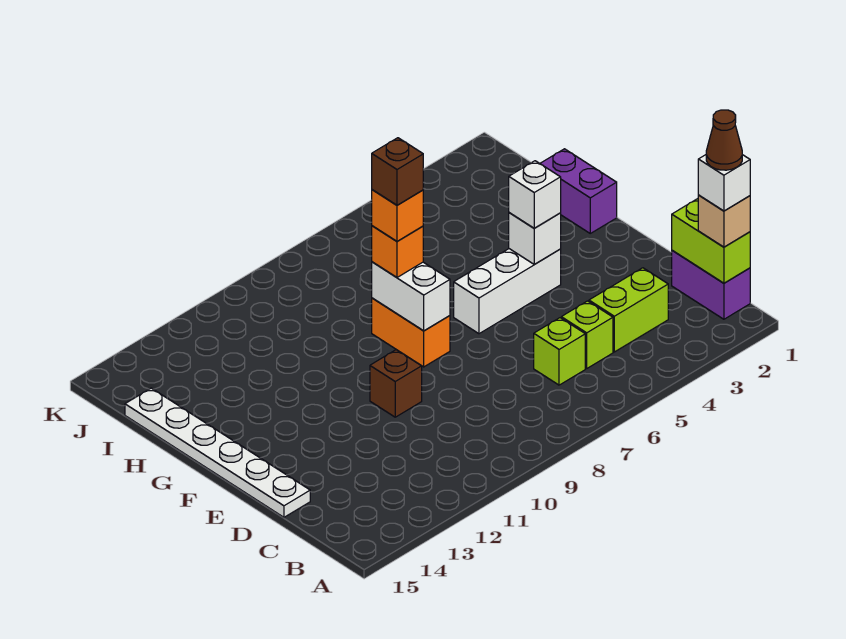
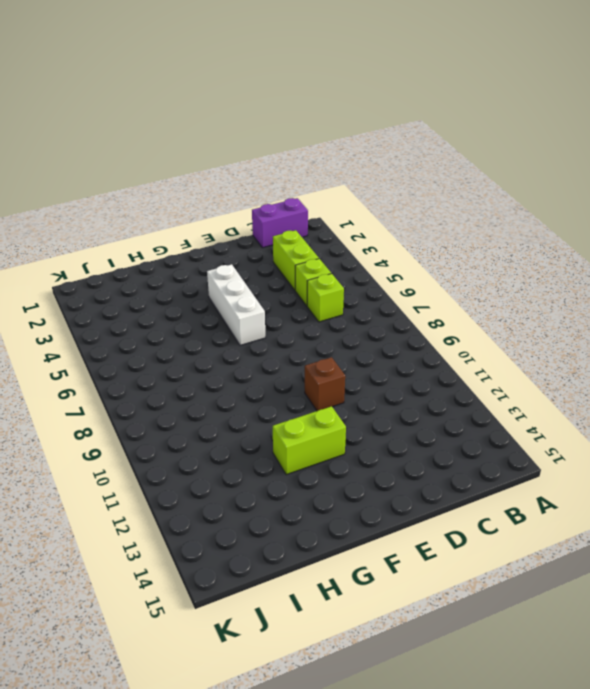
lime brick F12:G12 level 1 -> lime brick B1:C1 level 2
none -> white plate D15:I15 level 1
none -> orange brick F8:G8 level 1
none -> purple brick G1:H1 level 1

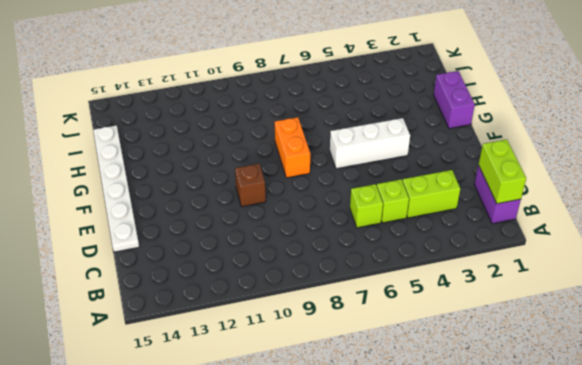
none -> white brick F4 level 2
none -> white brick F8:G8 level 2
none -> tan brick B1 level 3

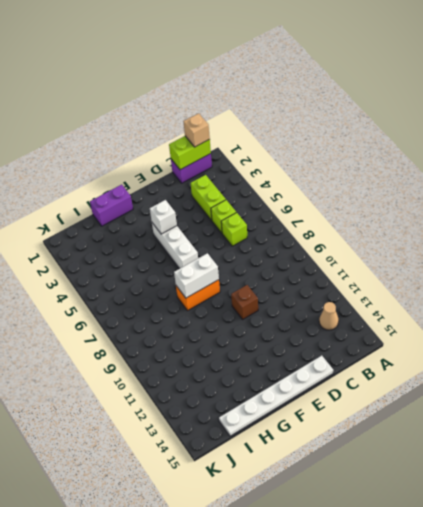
tan cone B13 level 1 -> none
none -> white brick F4 level 3
none -> orange brick G8 level 3
none -> white brick B1 level 4

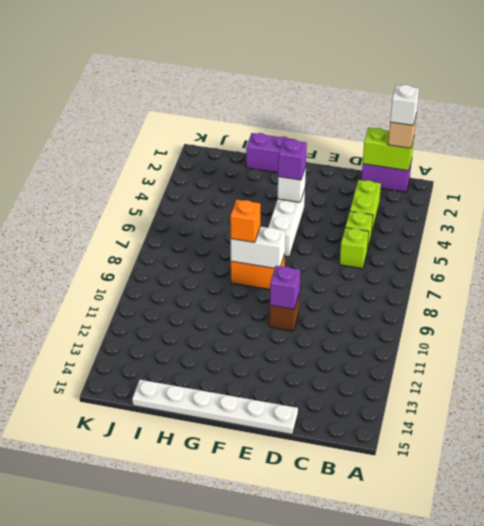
purple brick E10 level 2 -> none
purple brick F4 level 3 -> white brick F4 level 3
none -> orange brick G8 level 4
none -> brown cone B1 level 5
none -> brown brick G8 level 5

